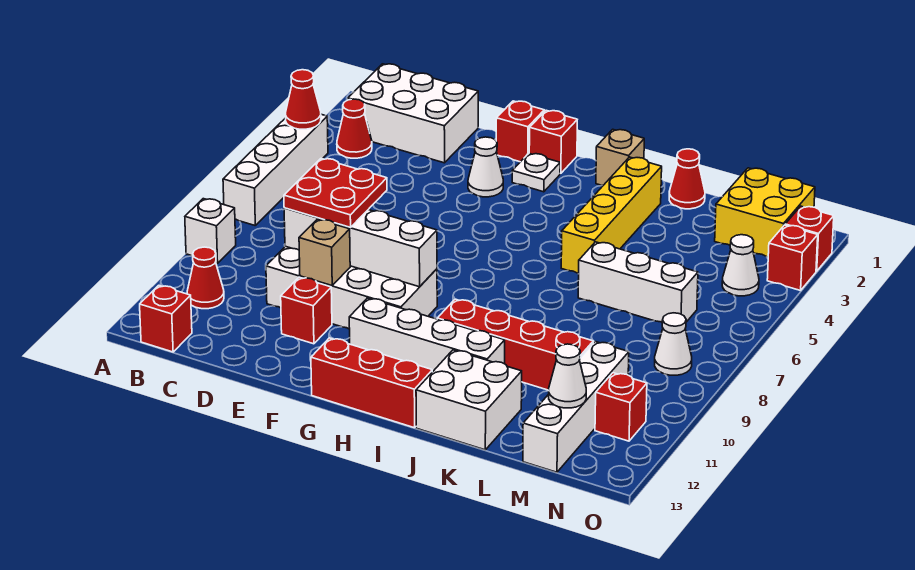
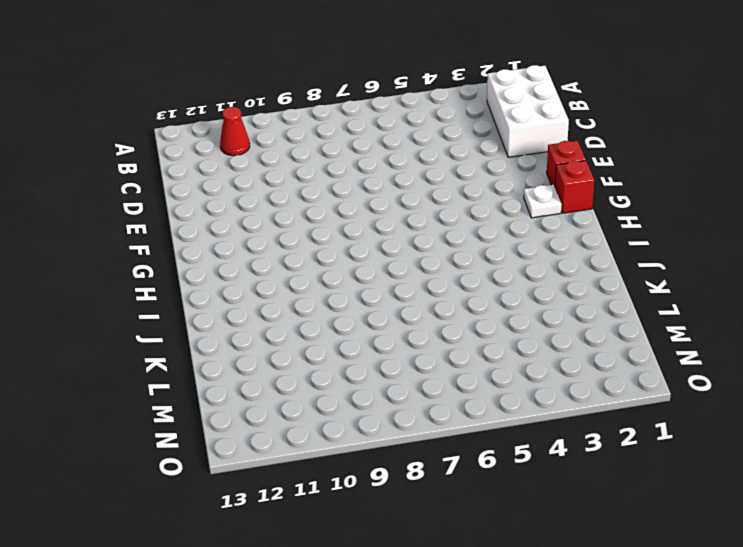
none -> white brick A4:A7 level 1
none -> white brick A9 level 1
none -> red cone B3 level 1
none -> red brick B13 level 1

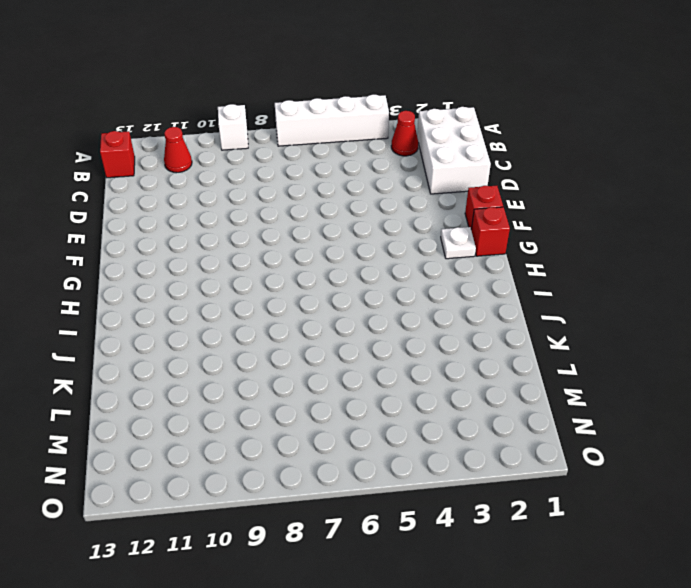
none -> white brick D9:G10 level 1
none -> red brick E11 level 1
none -> white cone F3 level 1
none -> white brick G11:J11 level 1

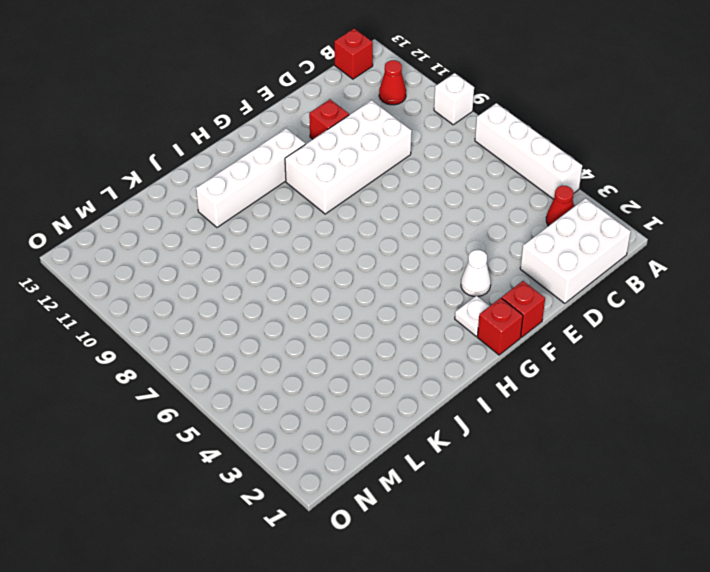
none -> red brick G13:I13 level 1
none -> tan brick I1 level 1
none -> red brick I10:L10 level 1
none -> yellow brick J2:J5 level 1

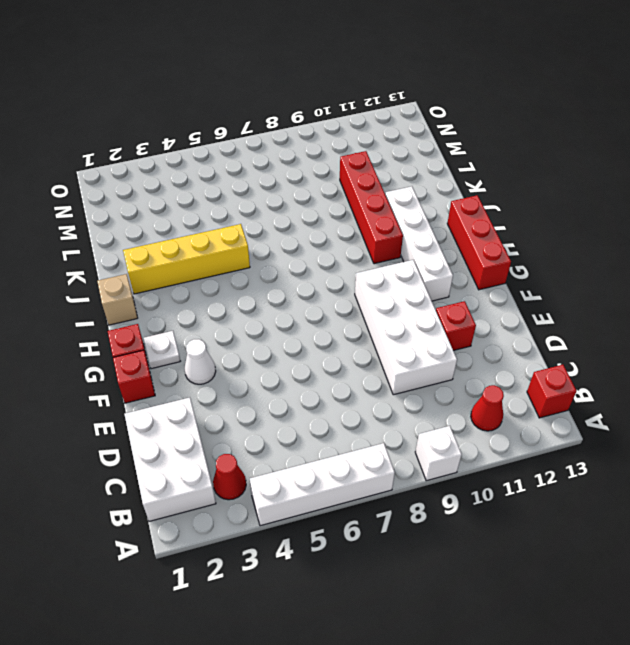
none -> white brick J12:K13 level 1
none -> red cone K1 level 1
none -> white brick K6:M6 level 1
none -> yellow brick M1:N2 level 1

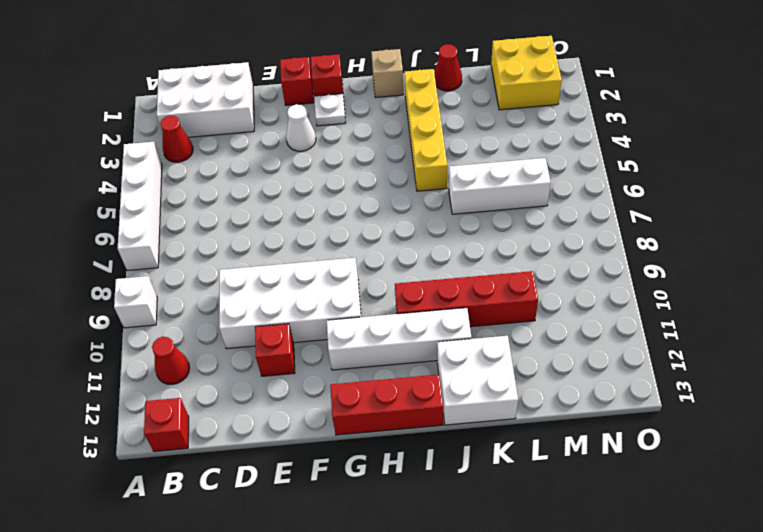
none -> white brick M10:M13 level 1
none -> white cone N4 level 1
none -> white cone N8 level 1
none -> red brick N11 level 1

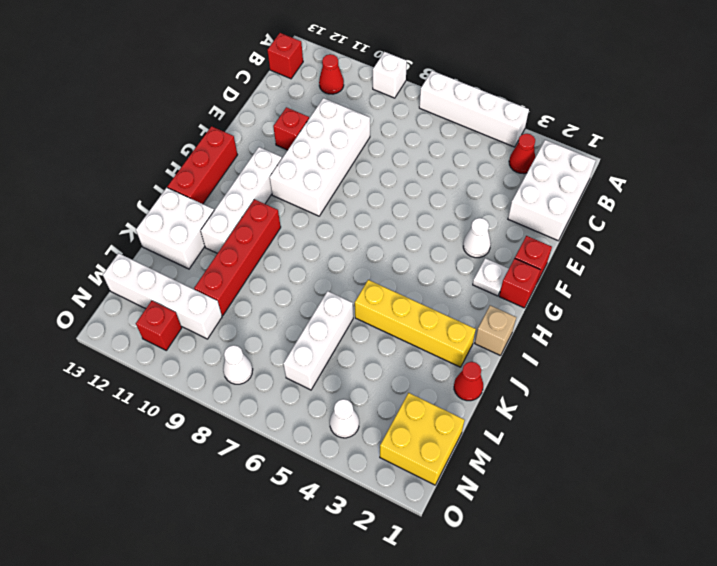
none -> red brick O2 level 1
none -> red brick O3 level 1
none -> red cone A4 level 2
none -> white brick D9:G9 level 2

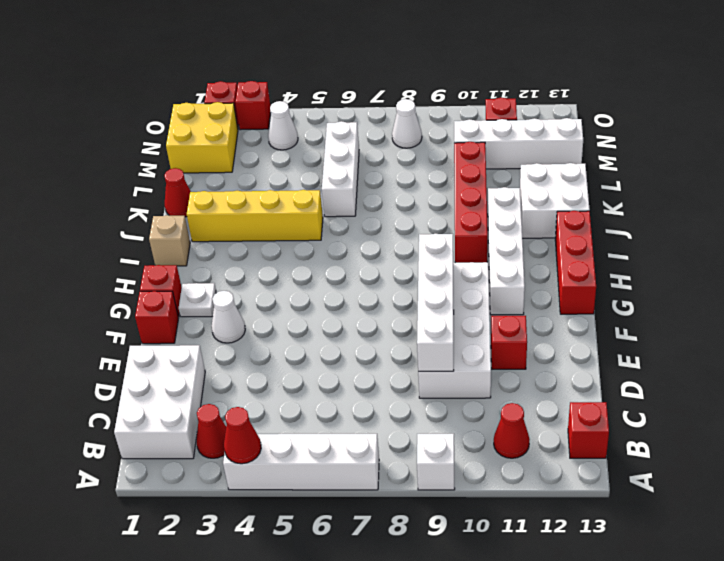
none -> tan brick E10 level 2
none -> white cone M12 level 2
none -> red plate D8:E9 level 3

